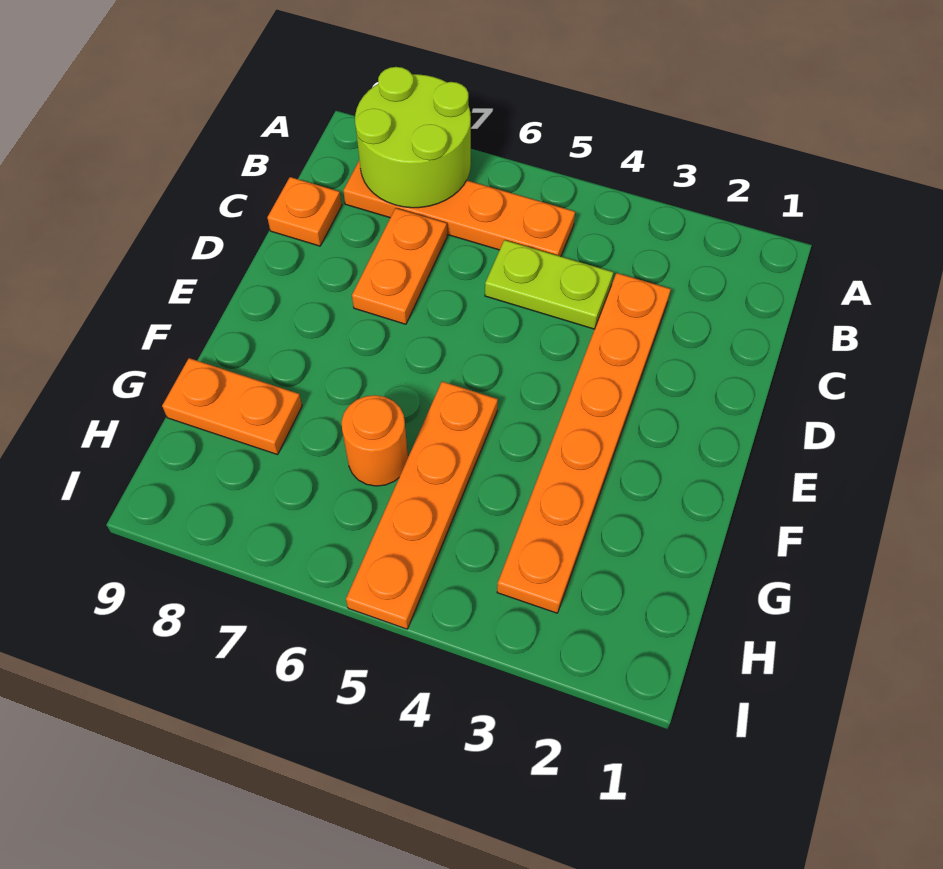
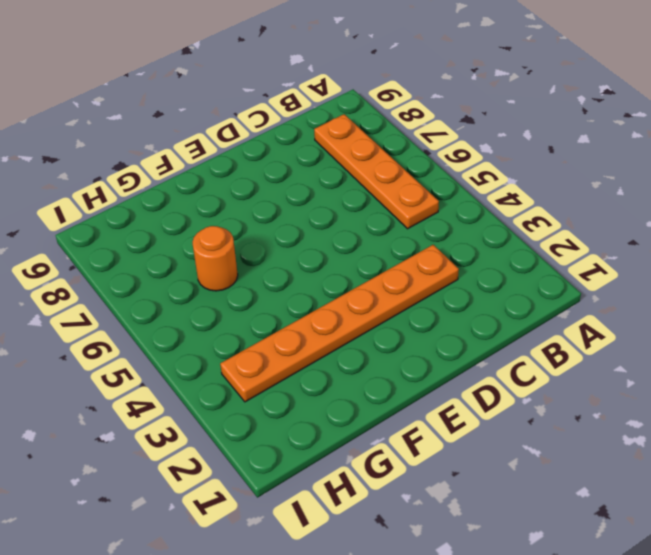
none -> lime plate C4:C5 level 1
none -> orange plate C7:D7 level 1

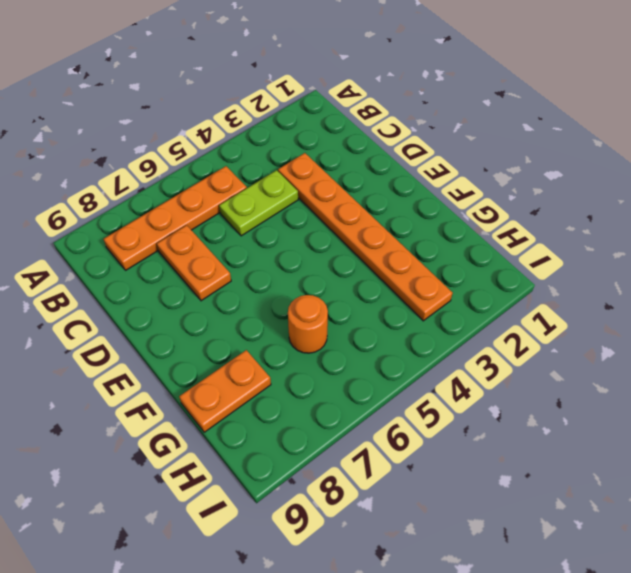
none -> orange plate C9 level 1
none -> orange plate F5:I5 level 1

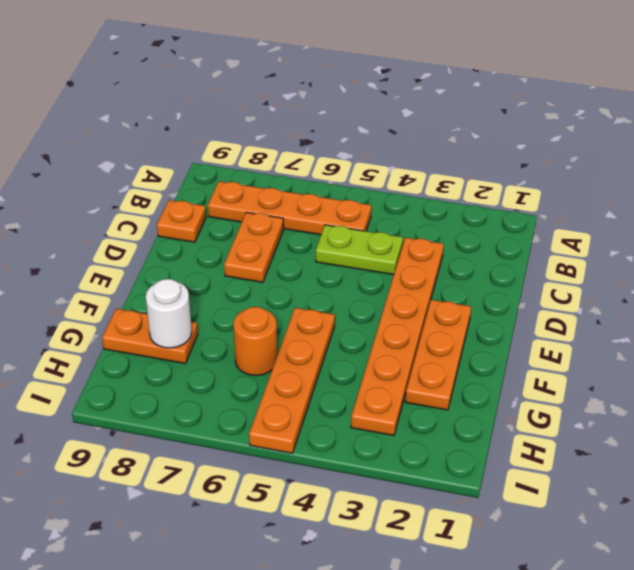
orange plate E2:G2 level 1 -> none
white round brick G8 level 2 -> none
none -> lime round brick A7:B8 level 2

